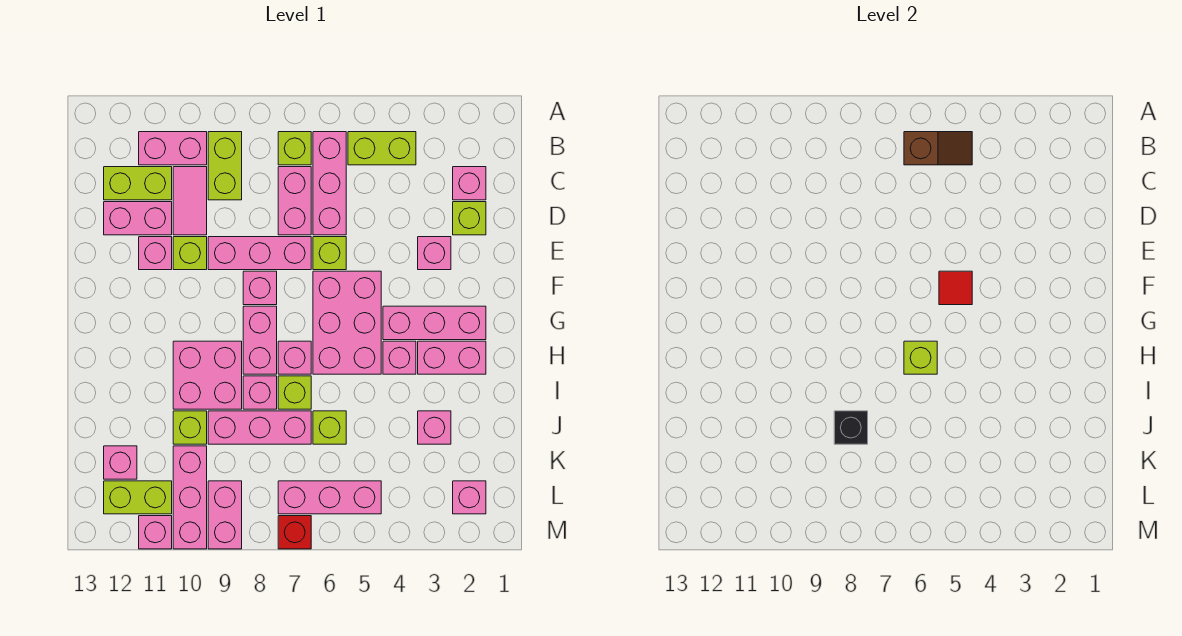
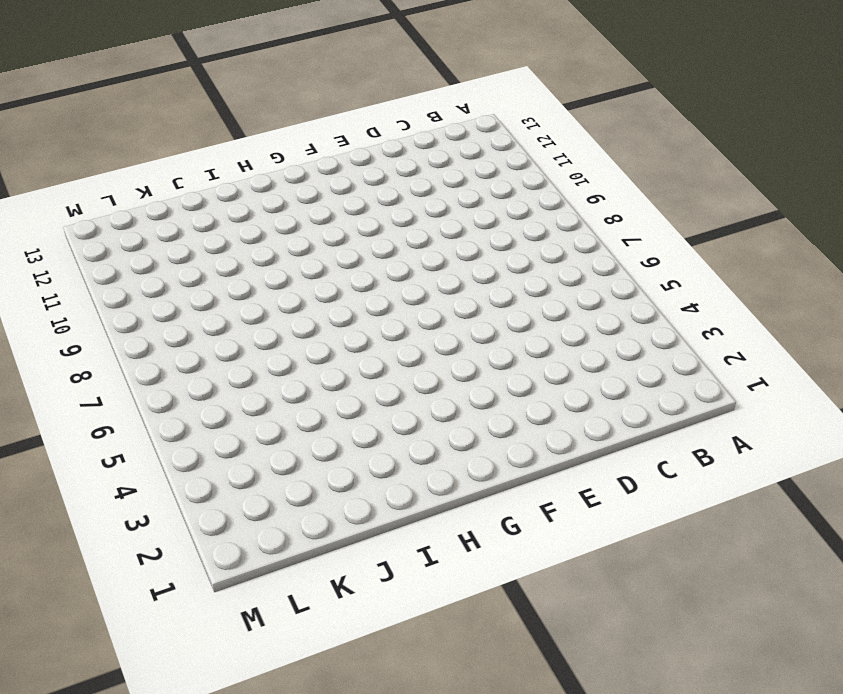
none -> lime brick B4:B5 level 1
none -> pink brick B6:D6 level 1
none -> lime brick B7 level 1
none -> lime brick B9:C9 level 1

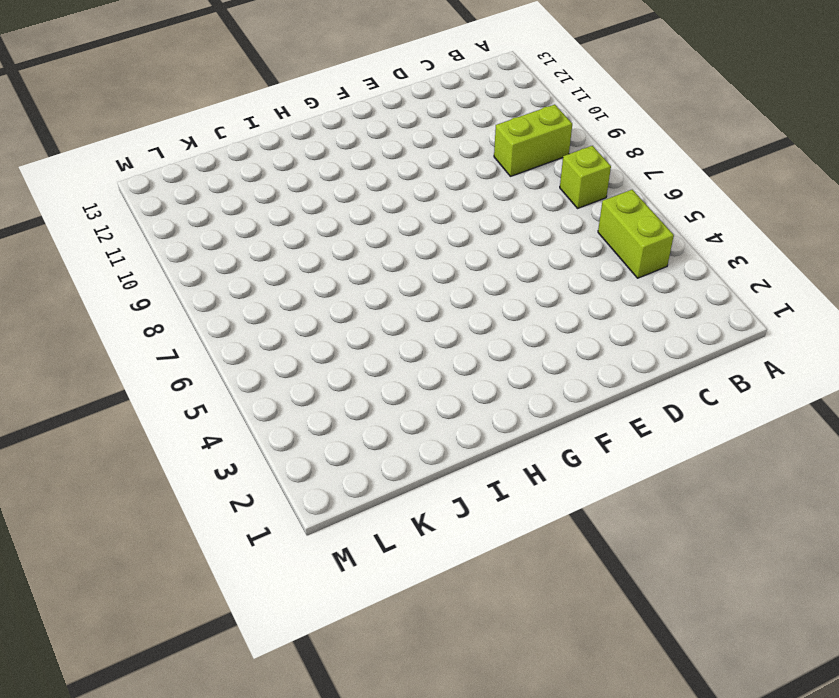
none -> pink brick B6:D6 level 1
none -> pink brick B10:B11 level 1
none -> pink brick C2 level 1
none -> pink brick C7:D7 level 1

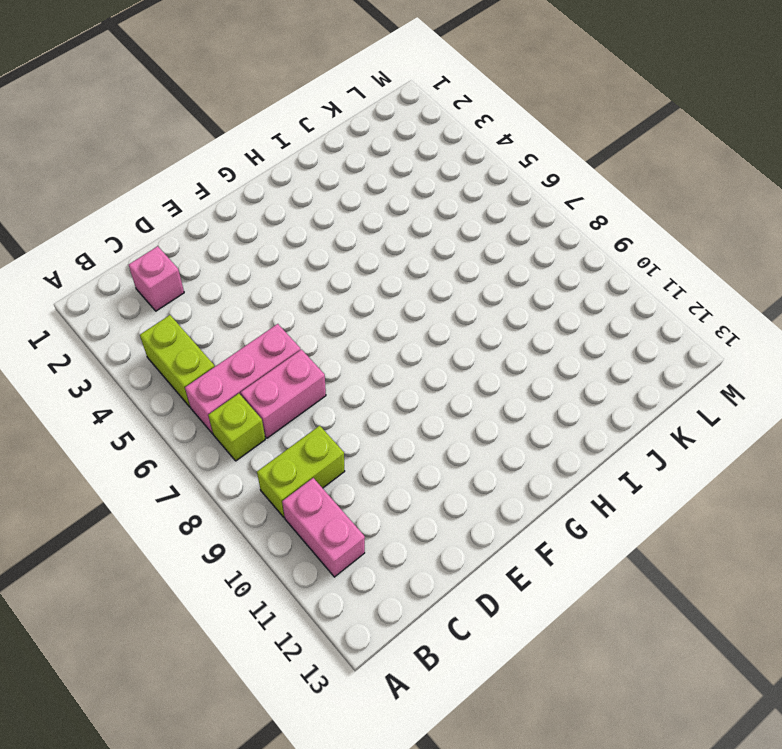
none -> pink tile C10:D10 level 1
none -> lime brick C11:C12 level 1
none -> lime brick D2 level 1
none -> pink brick D11:D12 level 1

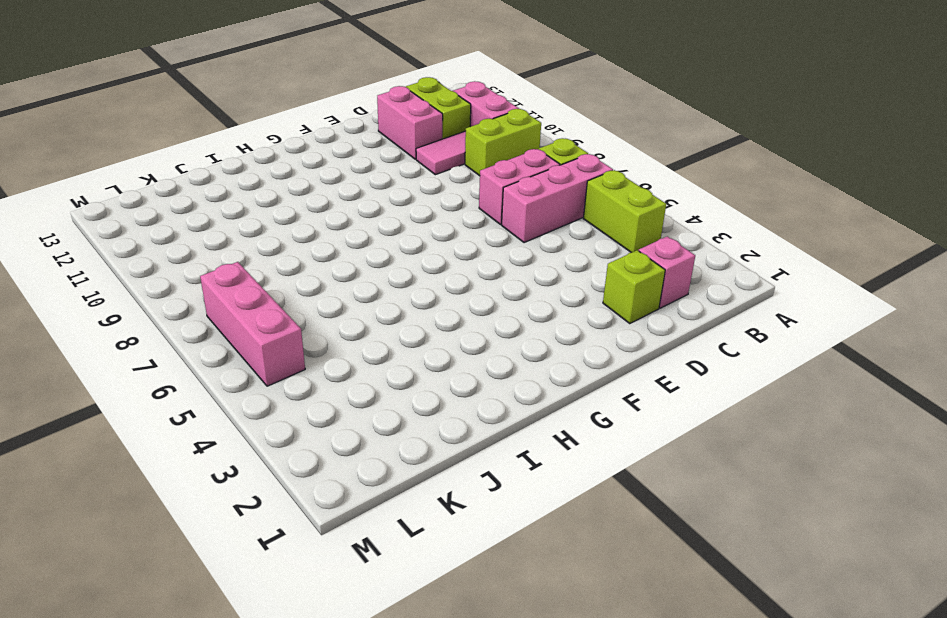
none -> pink brick E3 level 1
none -> lime brick E6 level 1
none -> pink brick E7:E9 level 1
none -> lime brick E10 level 1

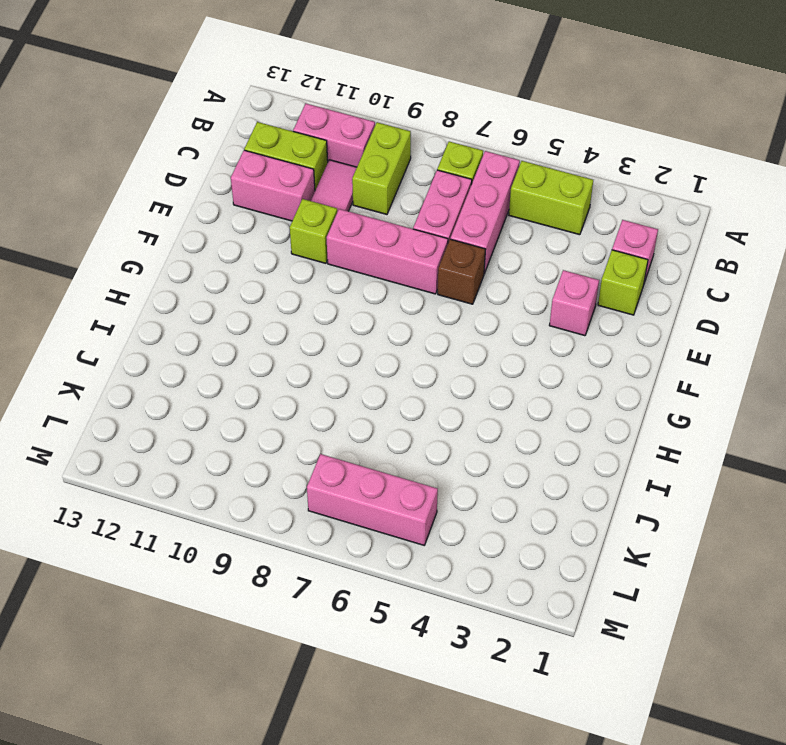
brown brick E6 level 1 -> lime brick E6 level 1
none -> pink brick E11 level 1
none -> pink brick F5:H6 level 1
none -> pink brick F8 level 1
none -> pink brick G2:G4 level 1

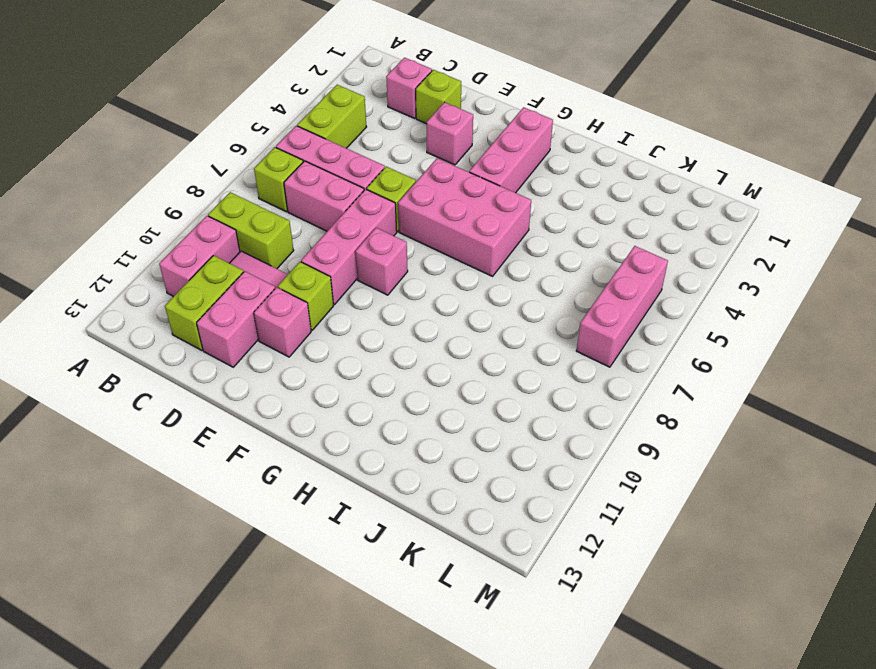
none -> pink brick G8:H8 level 1
none -> pink brick H2:H3 level 1
none -> pink brick H4 level 1
none -> pink brick H7 level 1

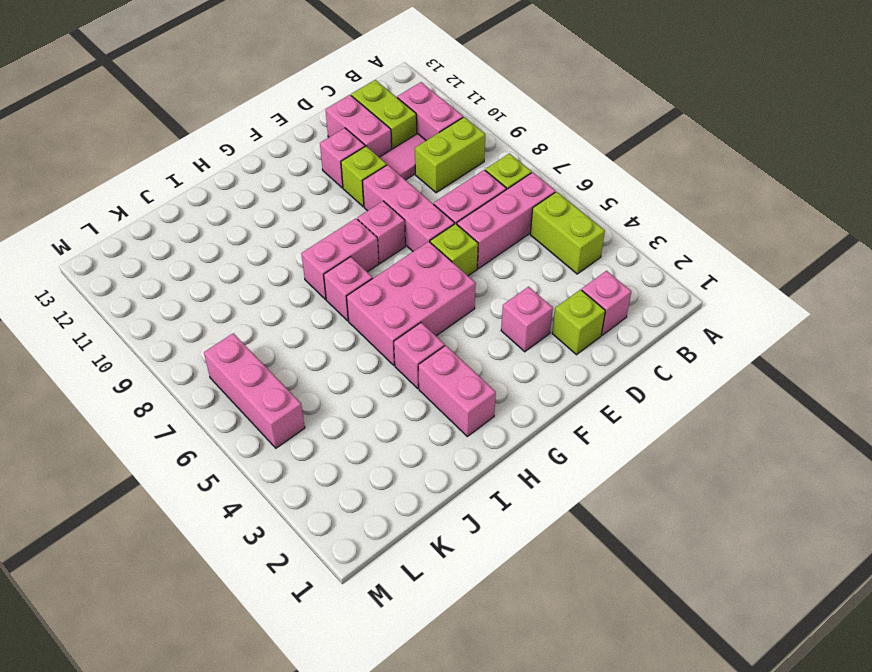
none -> pink brick G2:G4 level 1
none -> pink brick H9:I10 level 1
none -> lime brick I7 level 1
none -> pink brick I8 level 1

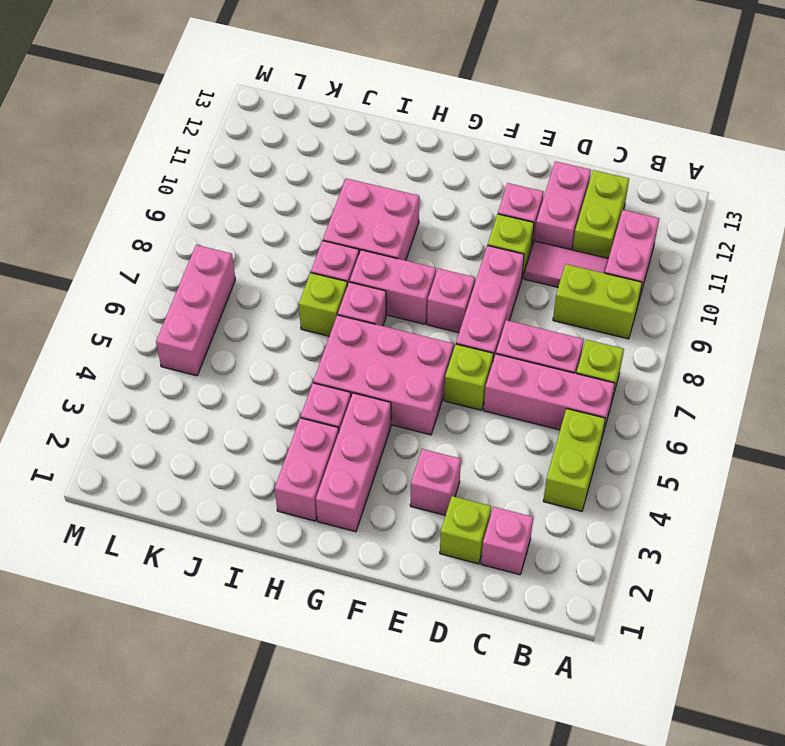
none -> pink brick J3 level 1
none -> lime brick J6 level 1
none -> pink brick J7:J9 level 1
none -> lime brick J10 level 1

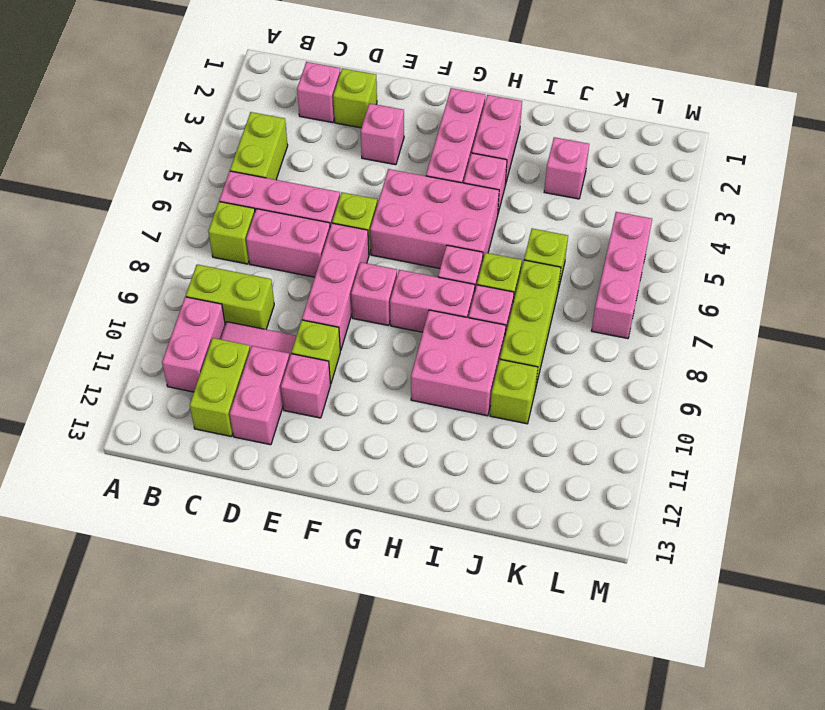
lime brick J7:J9 level 1 -> pink brick J7:J9 level 1
none -> pink brick K10:M10 level 1
none -> pink brick K12 level 1
none -> pink brick L2 level 1
none -> pink brick L9:M9 level 1

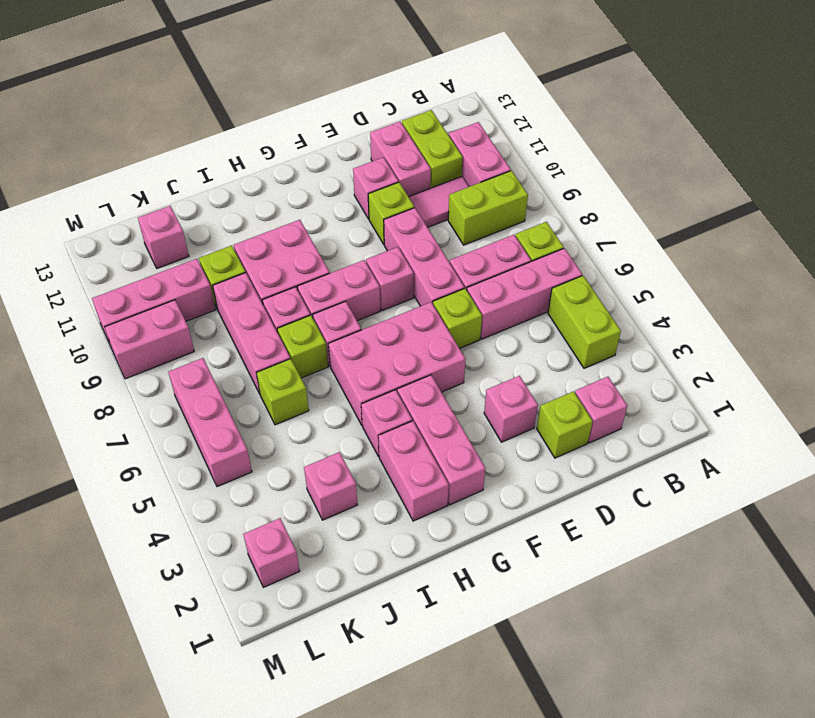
none -> lime brick L11:L12 level 1
none -> red brick M7 level 1
none -> pink brick M11 level 1
none -> brown slope B5:B6 level 2 top 6

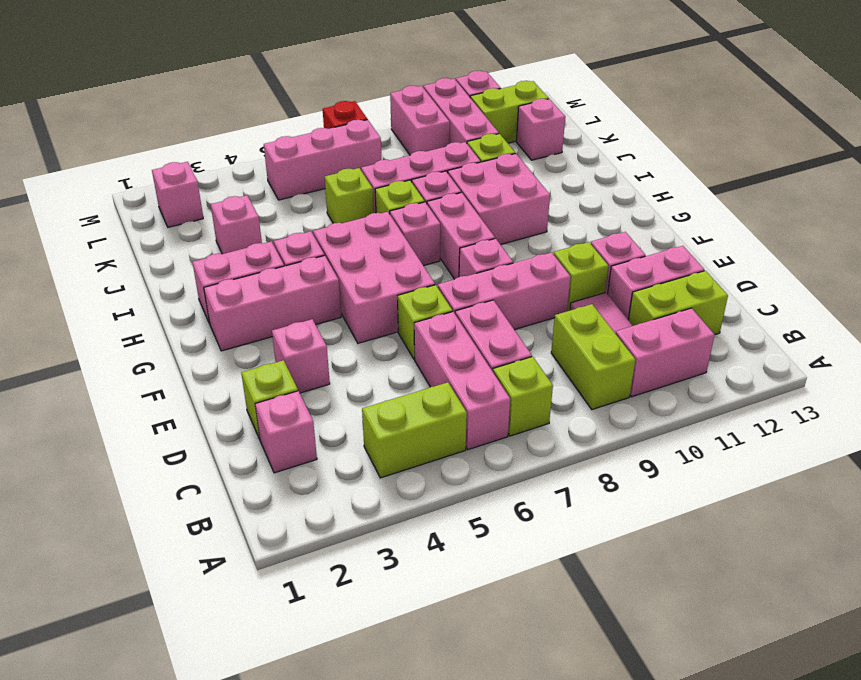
none -> brown slope B5:B6 level 2 top 6
none -> red tile F5 level 2
none -> lime brick H6 level 2
none -> black brick J8 level 2

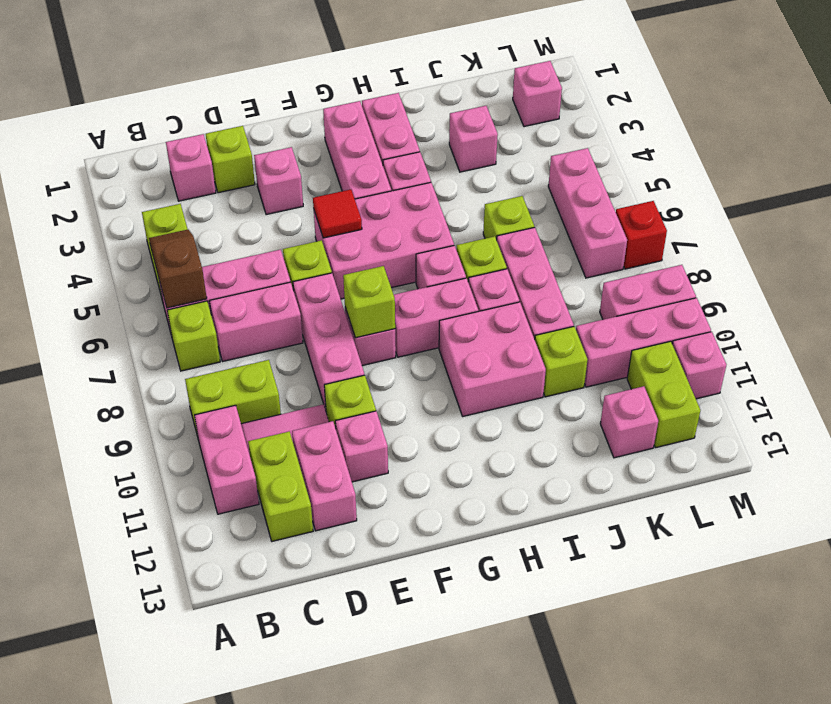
lime brick F8 level 2 -> lime brick H6 level 2
none -> black brick J8 level 2

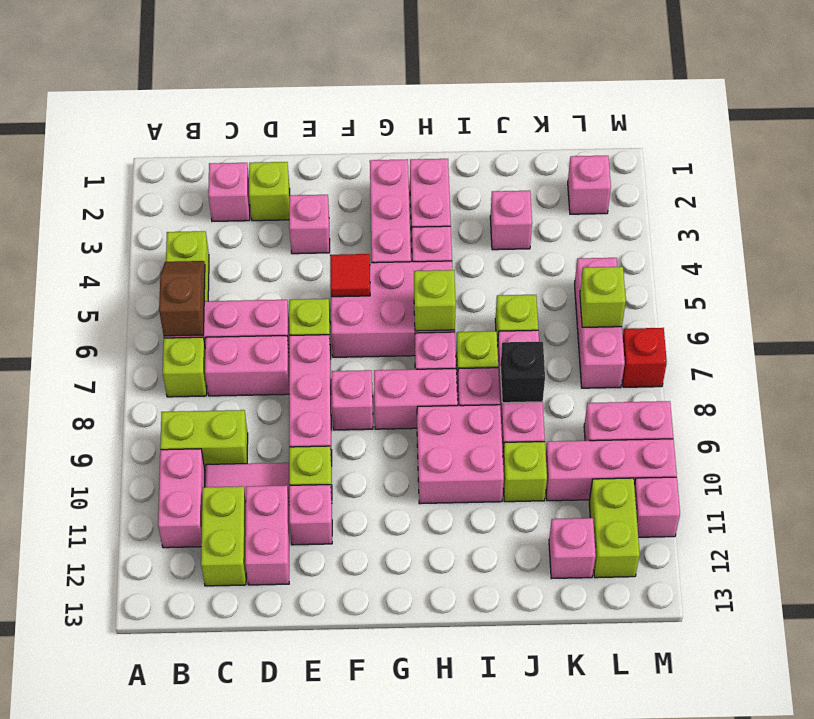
lime brick L6 level 2 -> none

